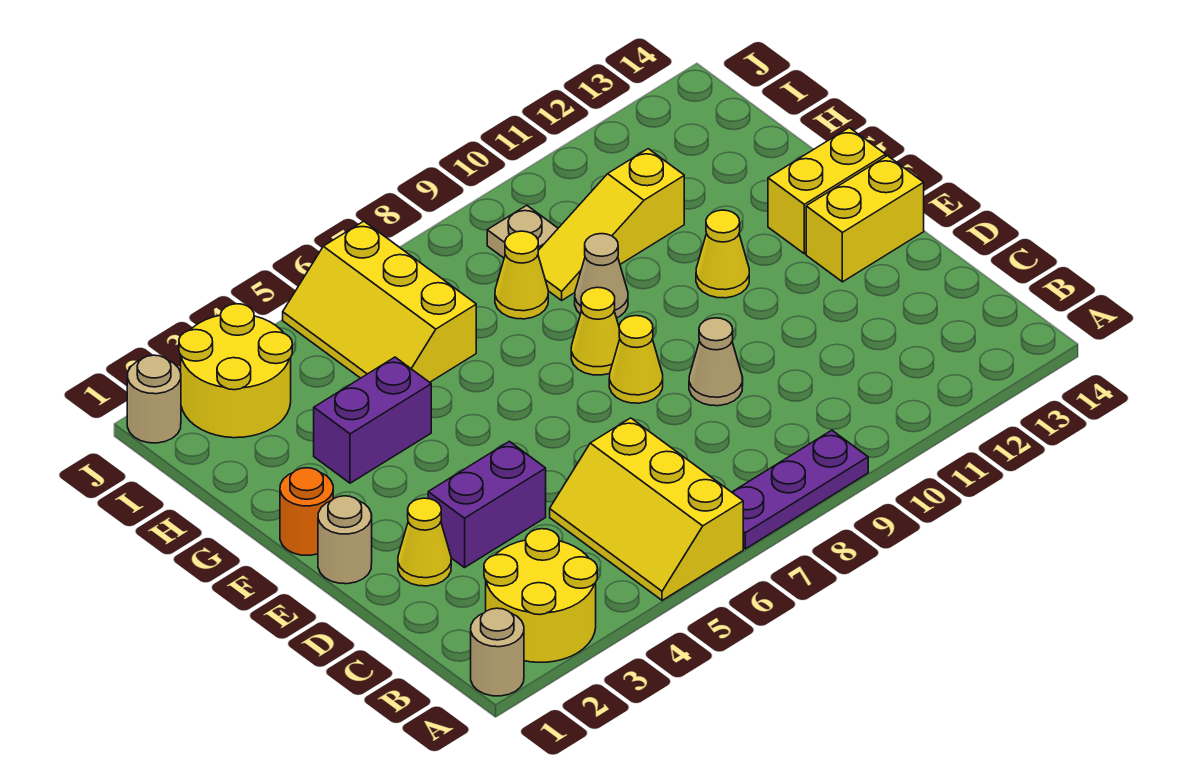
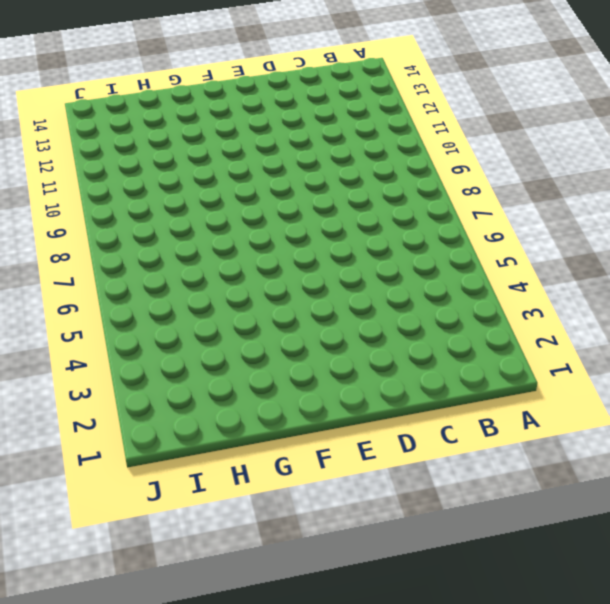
none -> tan round brick A1 level 1
none -> yellow round brick A2:B3 level 1
none -> yellow slope A5:C6 level 1 top 6

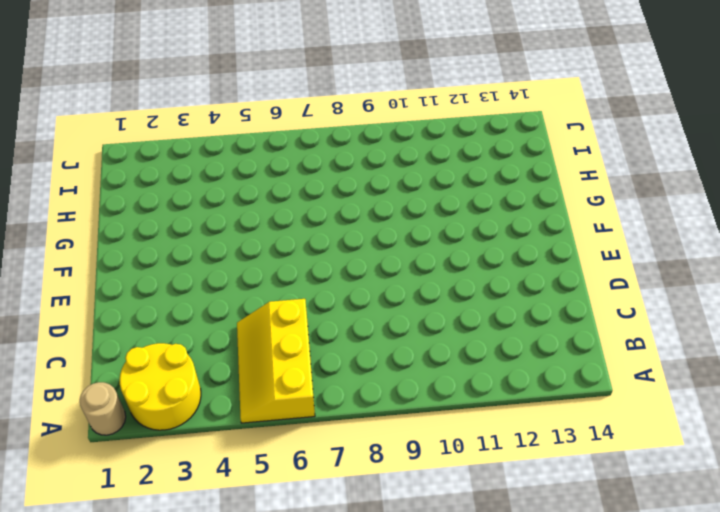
none -> purple plate A7:A9 level 1
none -> yellow cone D2 level 1
none -> purple brick D3:D4 level 1

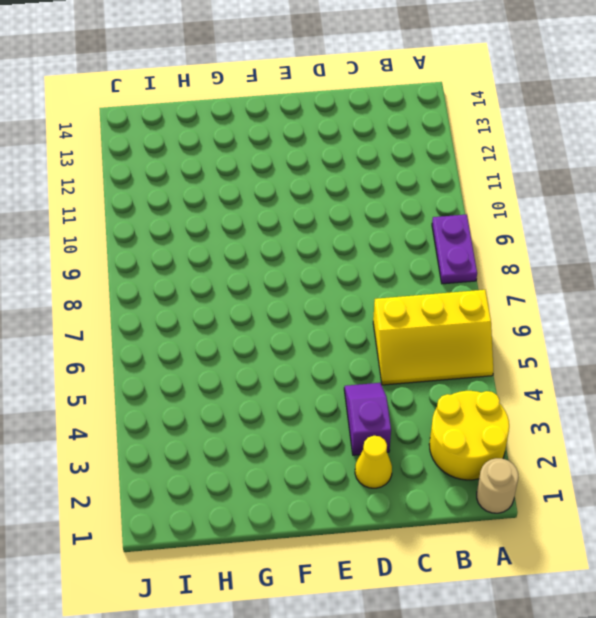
purple plate A8:A9 level 1 -> purple plate A7:A9 level 1
purple slope D3:D4 level 1 top 3 -> purple brick D3:D4 level 1
none -> tan cone D9 level 1
none -> tan round brick E1 level 1
none -> yellow cone E8 level 1

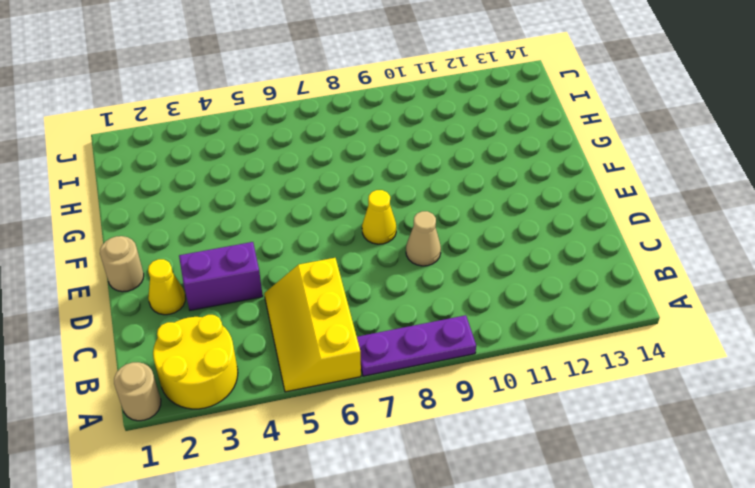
none -> yellow brick E13:E14 level 1
none -> orange round brick F1 level 1
none -> yellow cone F8 level 1

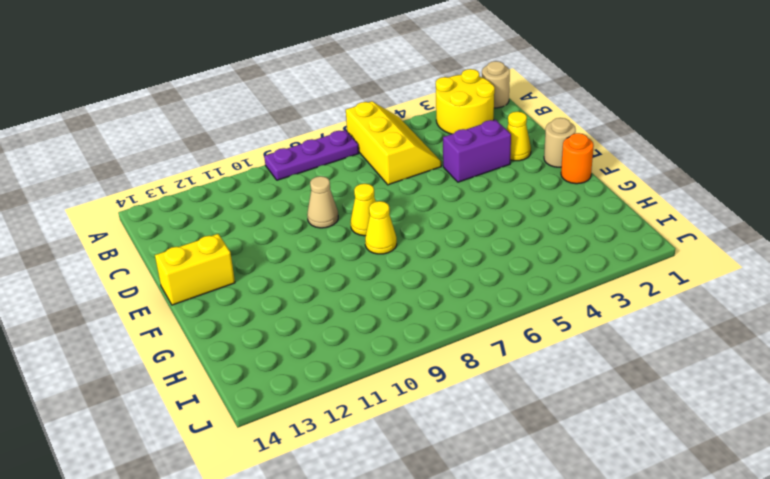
none -> yellow cone F11 level 1
none -> yellow brick F13:F14 level 1
none -> purple brick G3:G4 level 1

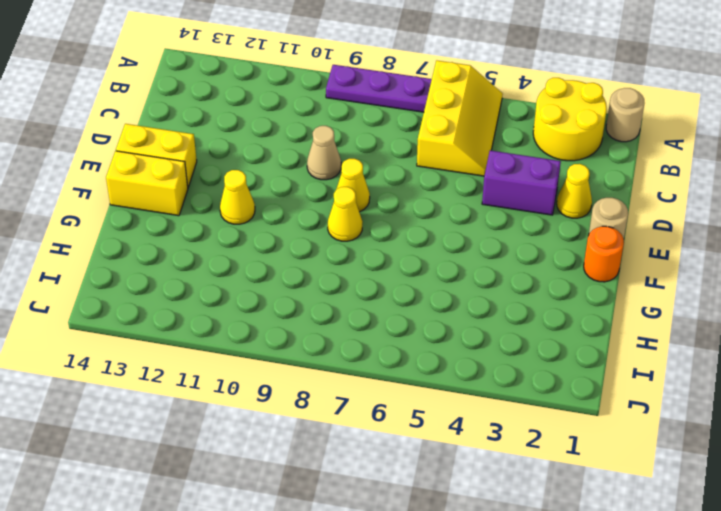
none -> purple brick G3:G4 level 1
none -> tan cone G9 level 1
none -> yellow slope H5:J6 level 1 top 6

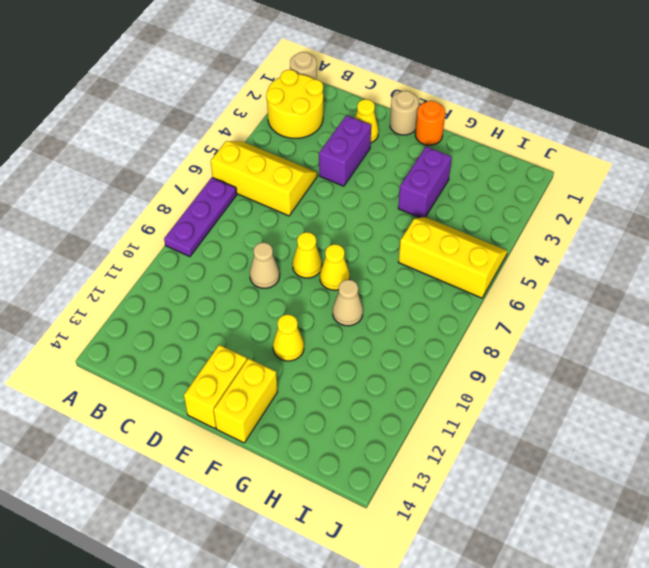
none -> yellow cone H8 level 1
none -> yellow slope H9:H11 level 1 top 11
none -> yellow round brick I2:J3 level 1

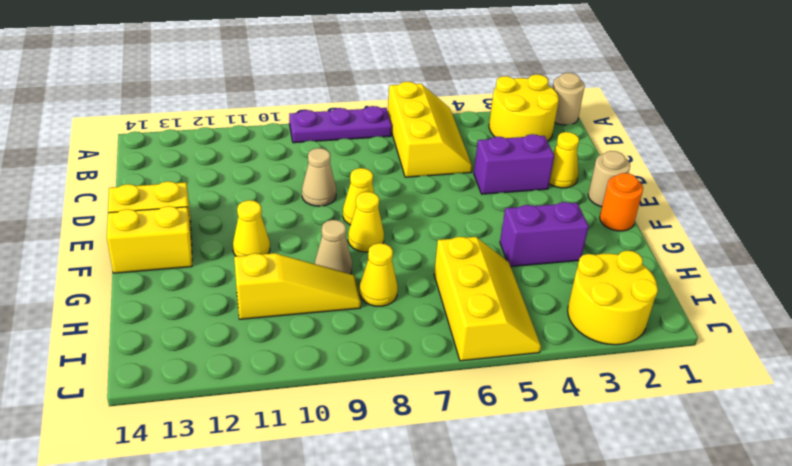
none -> tan plate I9 level 1
none -> tan round brick J1 level 1

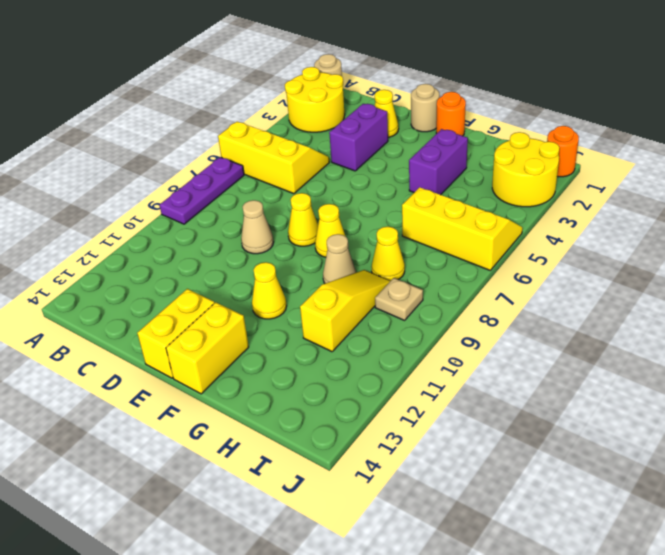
orange round brick J1 level 1 -> tan round brick J1 level 1

